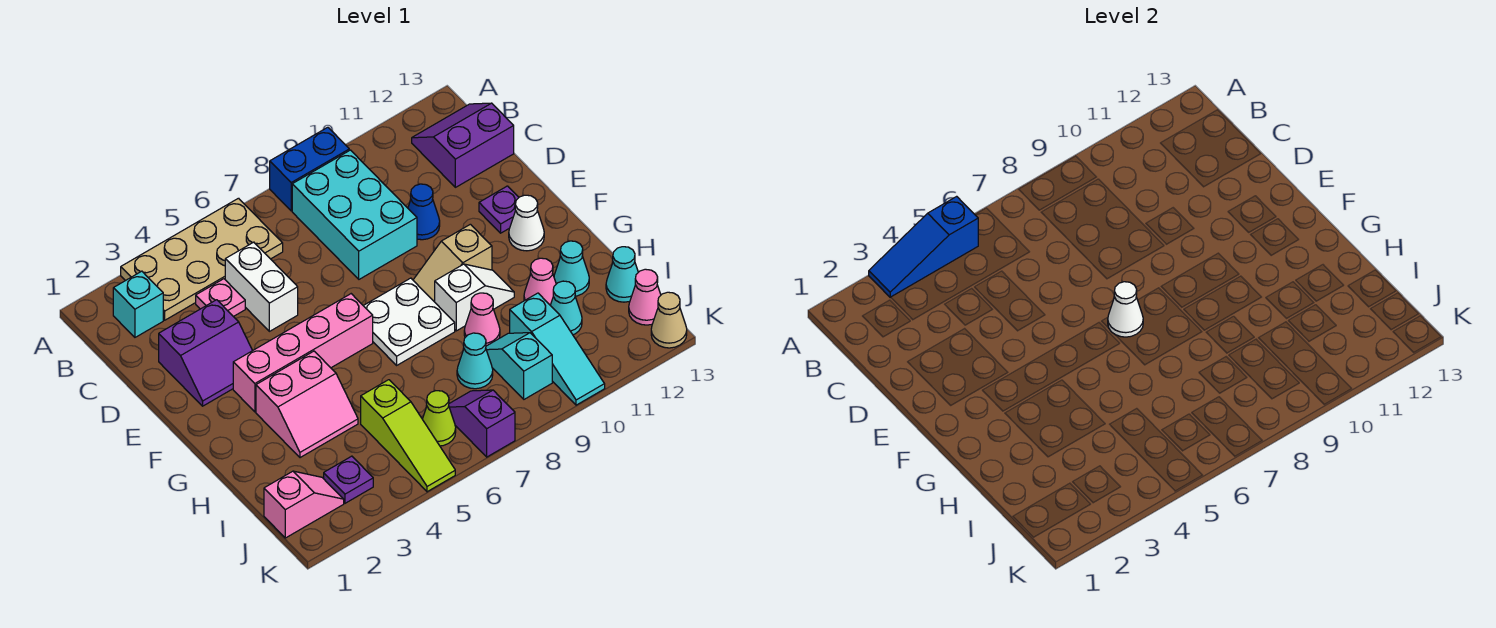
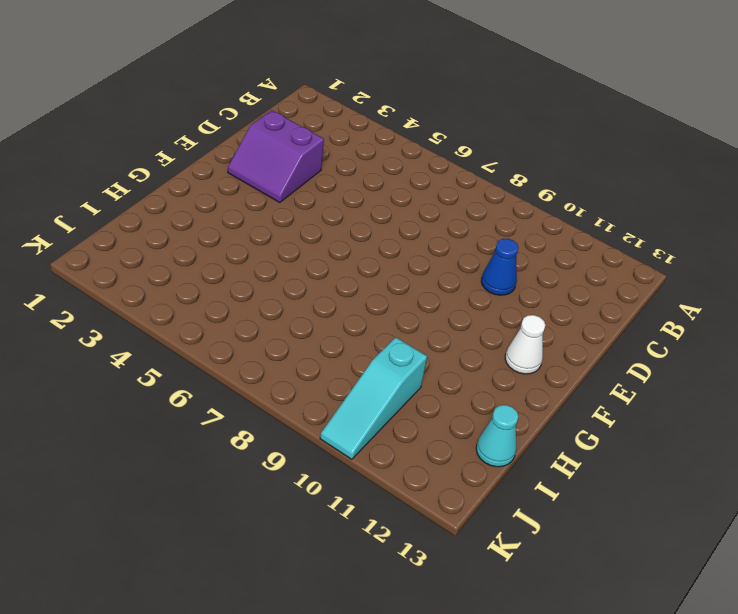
none -> tan plate A3:B6 level 1
none -> blue brick A8:A9 level 1
none -> cyan brick B2 level 1
none -> cyan brick B8:D9 level 1

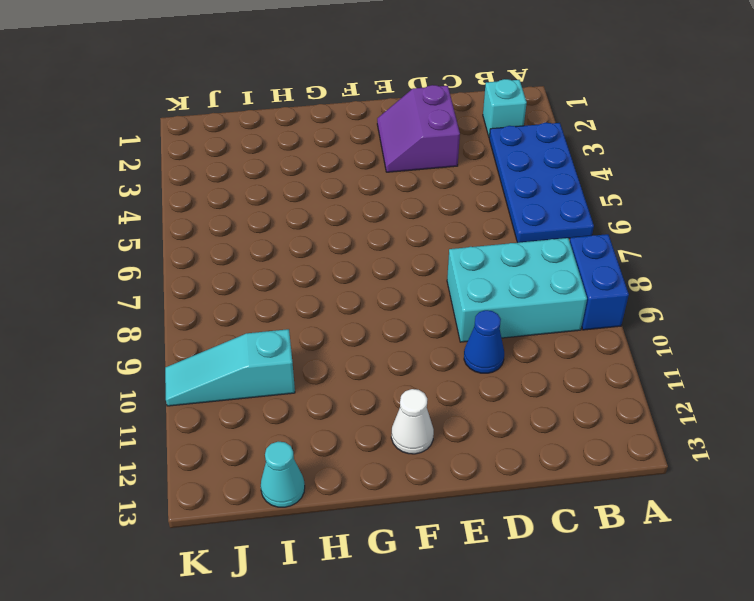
blue plate A3:B6 level 1 -> tan plate A3:B6 level 1
none -> purple slope B12:C13 level 1 top C
none -> pink plate C4 level 1
none -> white brick C5:D5 level 1
none -> purple plate E12 level 1

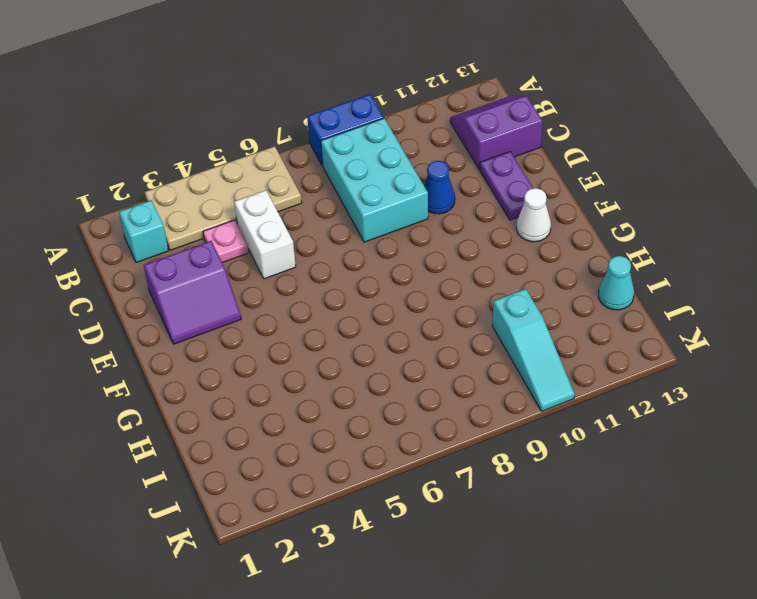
purple plate D12:E12 level 1 -> purple plate E12 level 1
none -> pink brick F3:F6 level 1
none -> white plate F7:G8 level 1
none -> tan slope F9:F10 level 1 top 10
none -> pink slope G3:H4 level 1 top G

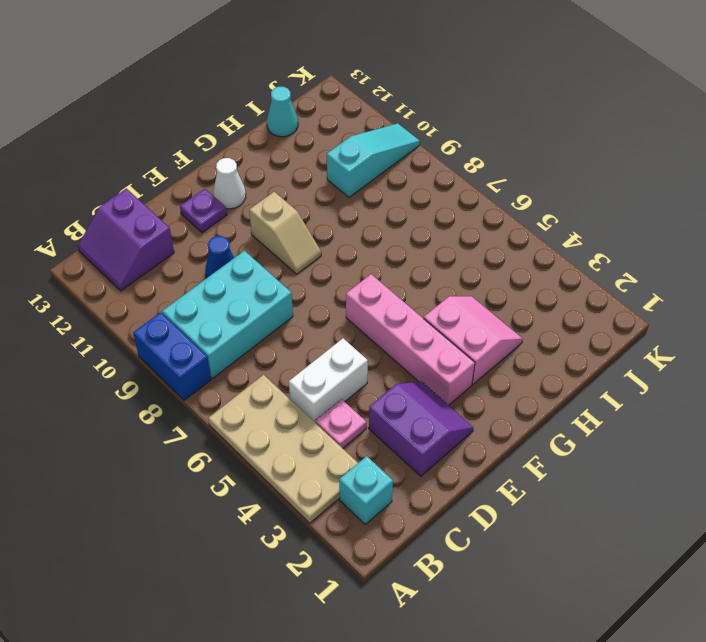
none -> white plate F7:G8 level 1
none -> white slope G9:G10 level 1 top 9
none -> pink cone H9 level 1
none -> pink cone H11 level 1

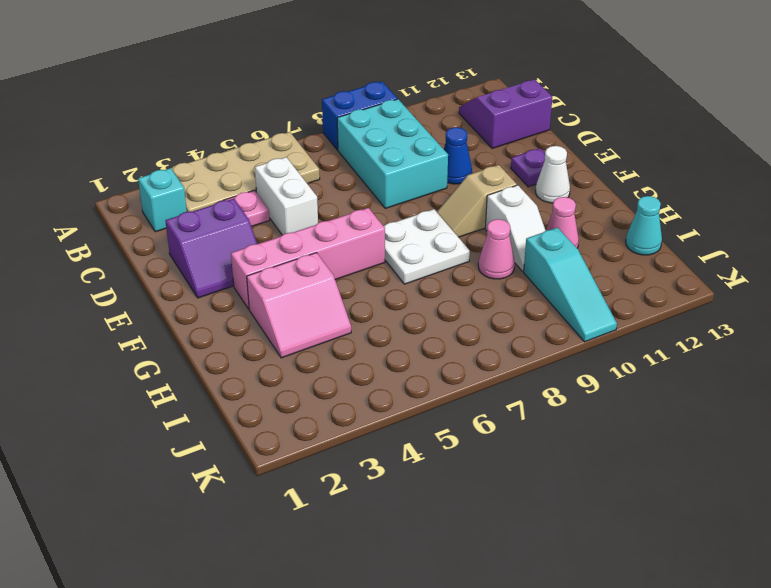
white slope G10:H10 level 1 top G -> white slope G9:G10 level 1 top 9
none -> cyan cone H12 level 1
none -> lime slope I5:K5 level 1 top I
none -> cyan cone I8 level 1
none -> cyan slope I9:J9 level 1 top J

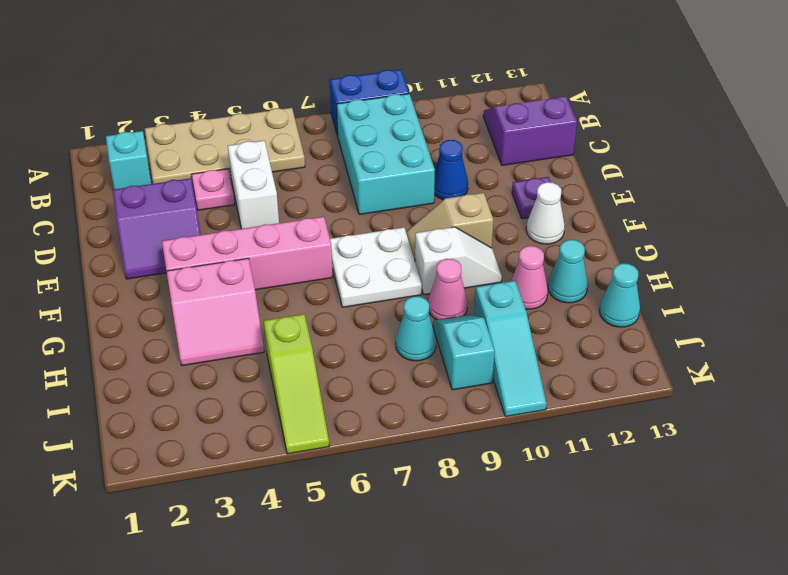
none -> cyan cone I11 level 1
none -> pink slope J1:J2 level 1 top 1
none -> purple plate J3 level 1
none -> lime cone J6 level 1

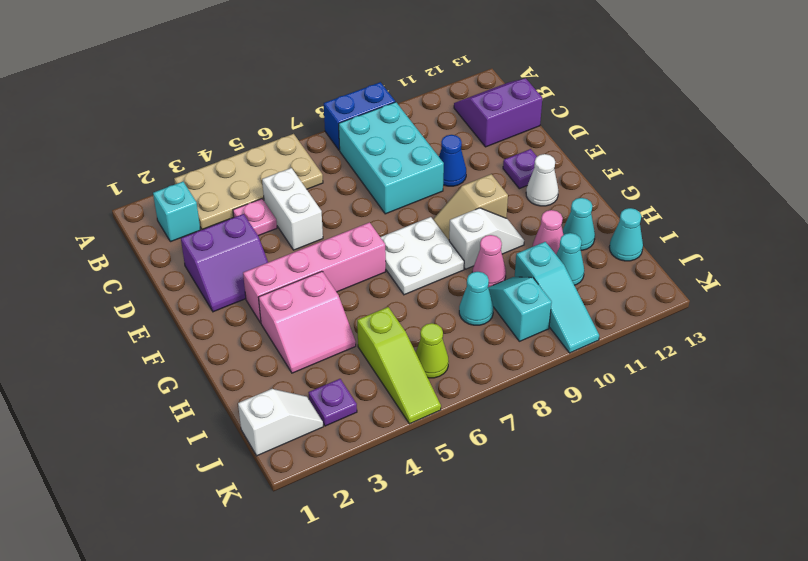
white slope J1:J2 level 1 top 1 -> pink slope J1:J2 level 1 top 1
none -> purple slope J7:K7 level 1 top K
none -> pink cone J13 level 1
none -> tan cone K13 level 1
none -> blue slope A3:A5 level 2 top 5

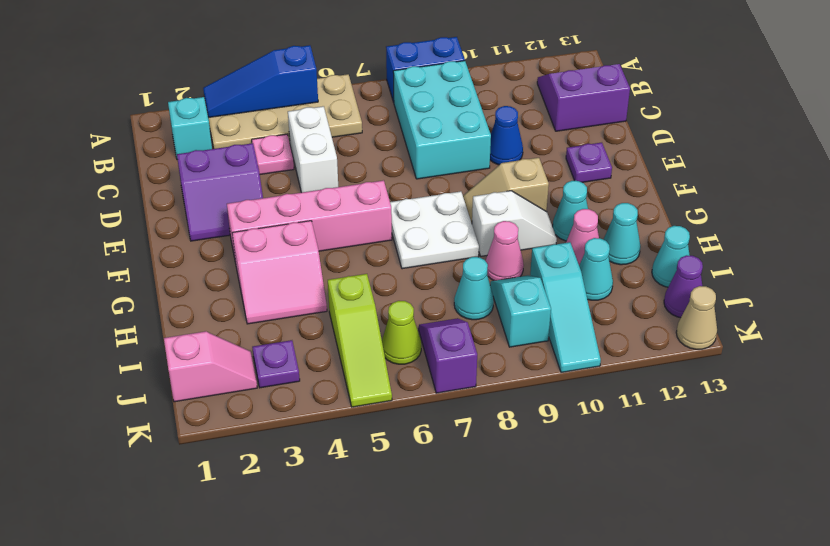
cyan cone G11 level 1 -> none
purple cone J13 level 1 -> pink cone J13 level 1
none -> white cone F12 level 1
none -> white cone F7 level 2

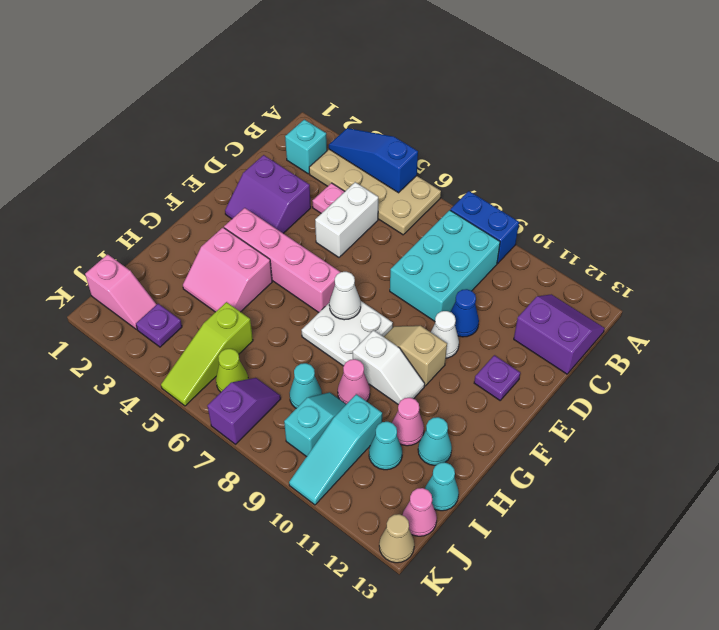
white cone E10 level 1 -> white cone F12 level 1

